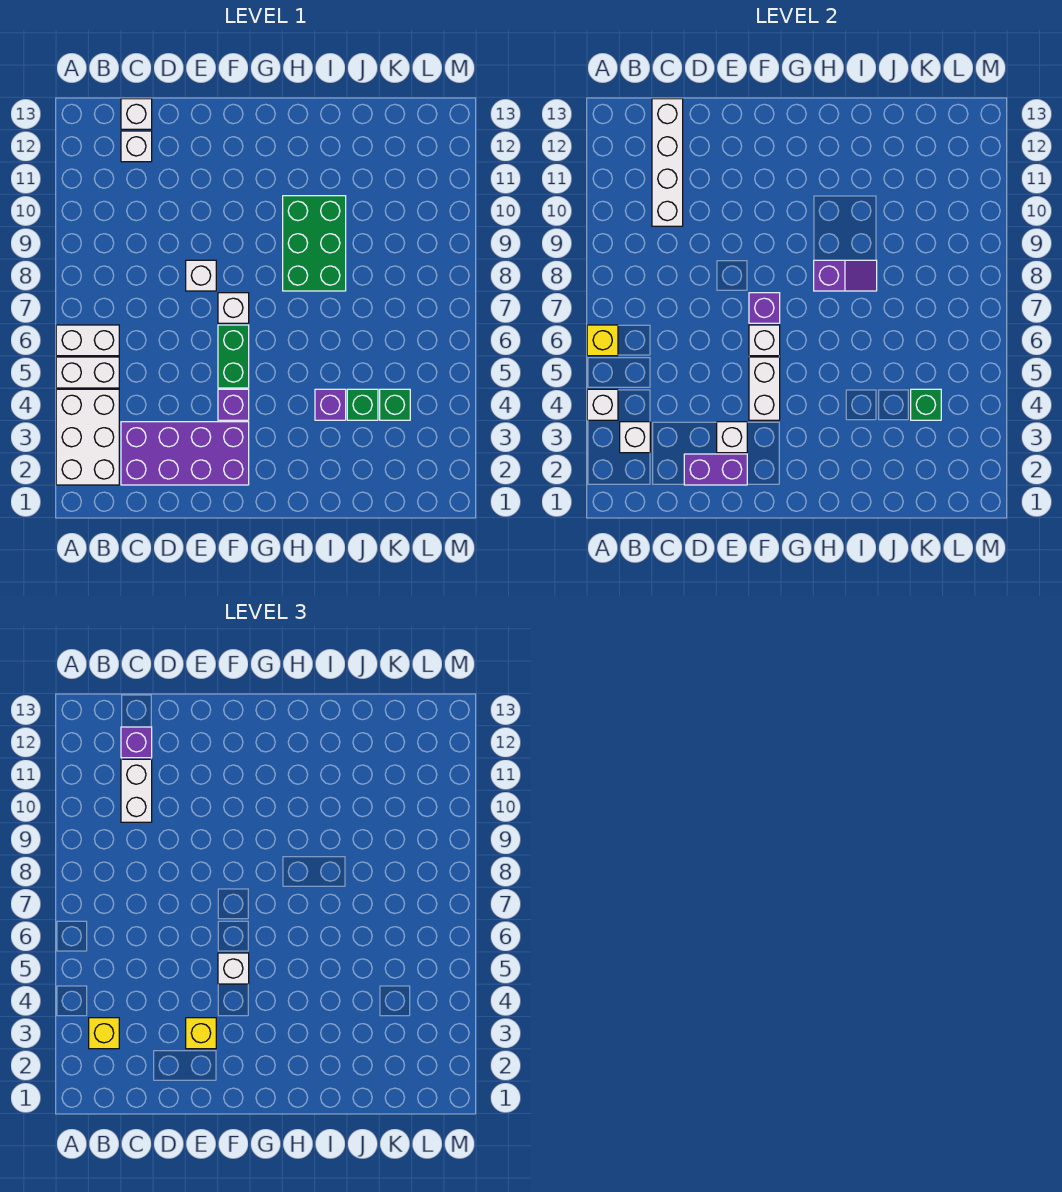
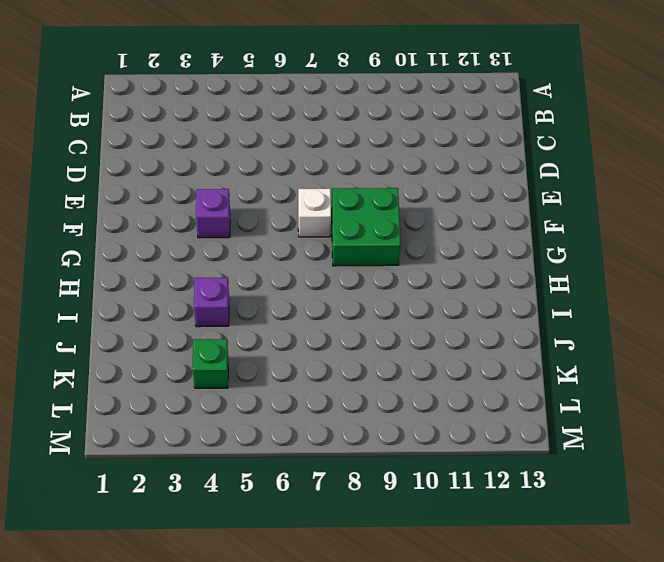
green brick F8:G9 level 1 -> none
none -> white brick A2:B4 level 1
none -> white brick A5:B5 level 1
none -> white brick A6:B6 level 1
none -> purple brick C2:F3 level 1

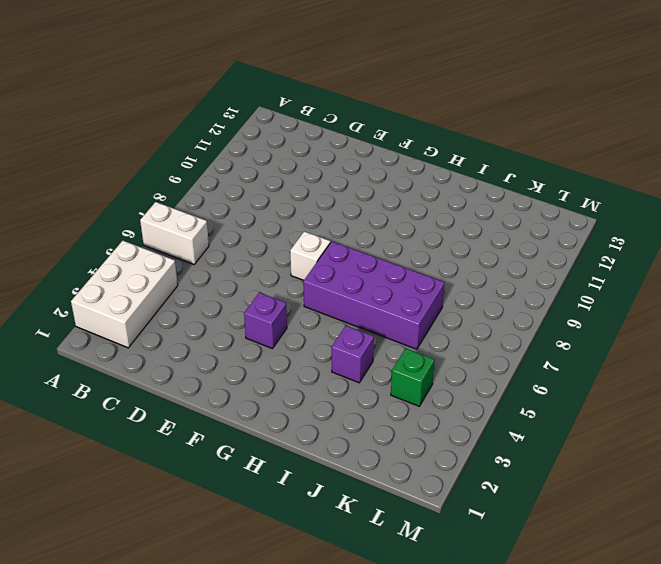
purple brick G6:J7 level 1 -> purple brick C2:F3 level 1
none -> white brick A5:B5 level 1
none -> white brick C12 level 1
none -> white brick C13 level 1
none -> white brick E8 level 1

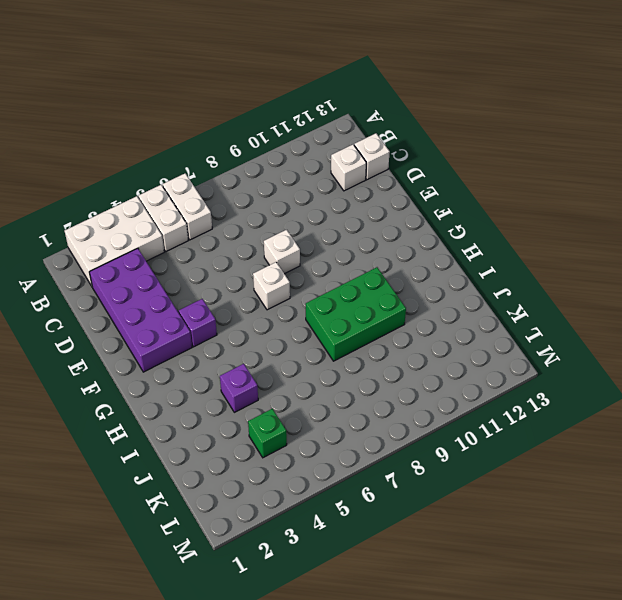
none -> green brick F5:F6 level 1
none -> green brick J4 level 1
none -> white brick A4 level 2
none -> yellow brick A6 level 2

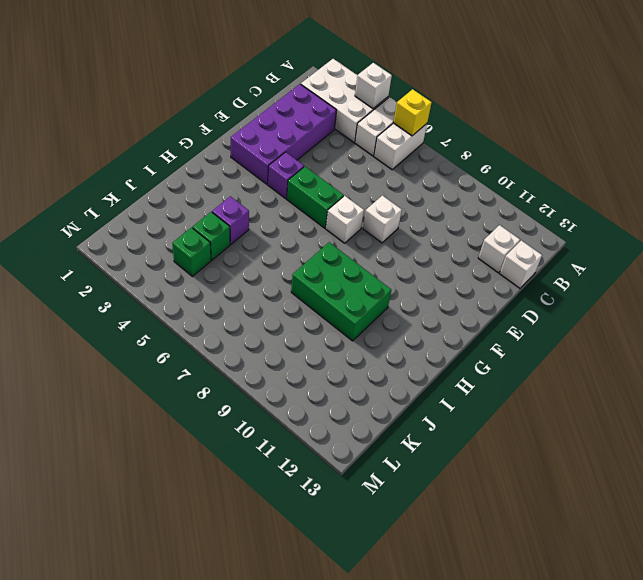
none -> white brick B3 level 2
none -> white brick C10:C13 level 2
none -> purple brick D2:E2 level 2
none -> white brick E3 level 2

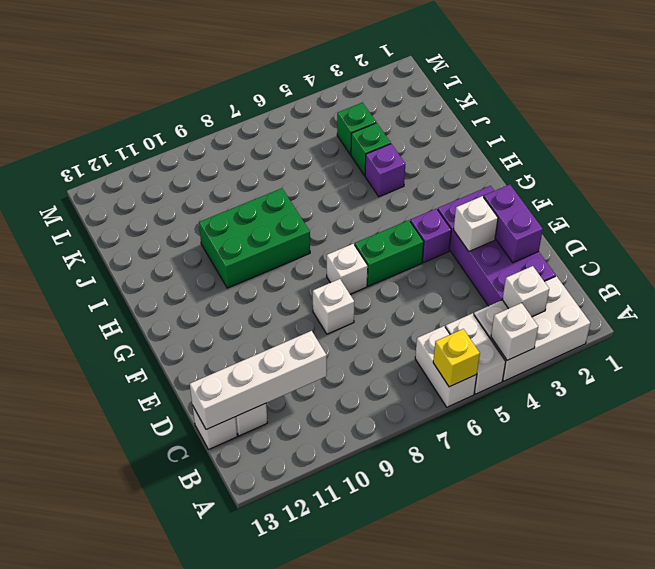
none -> white brick F4:F5 level 2
none -> white brick F6 level 2
none -> purple brick F7 level 2
none -> purple slope H8:I8 level 2 top H

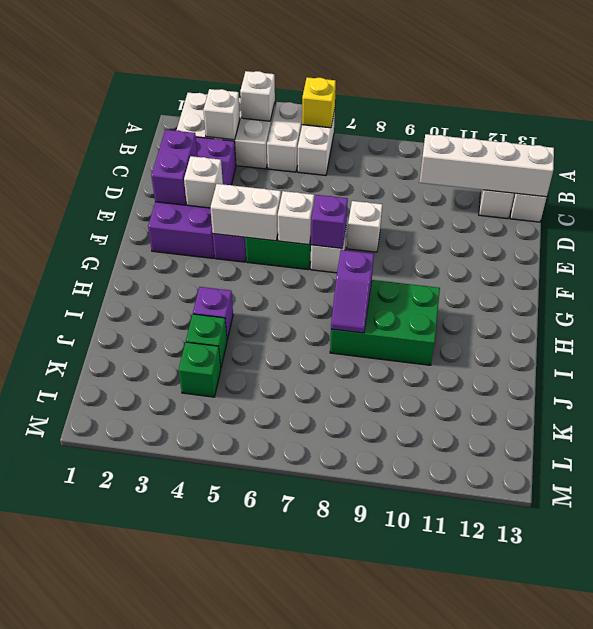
none -> green brick K4 level 2
none -> yellow brick B3 level 3
none -> white brick C10:C11 level 3
none -> purple brick C12 level 3

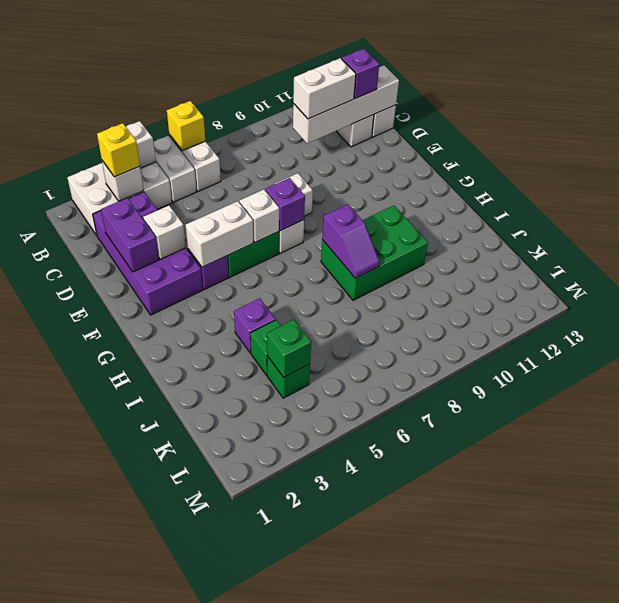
none -> yellow brick E3 level 3
none -> white brick F5 level 3

